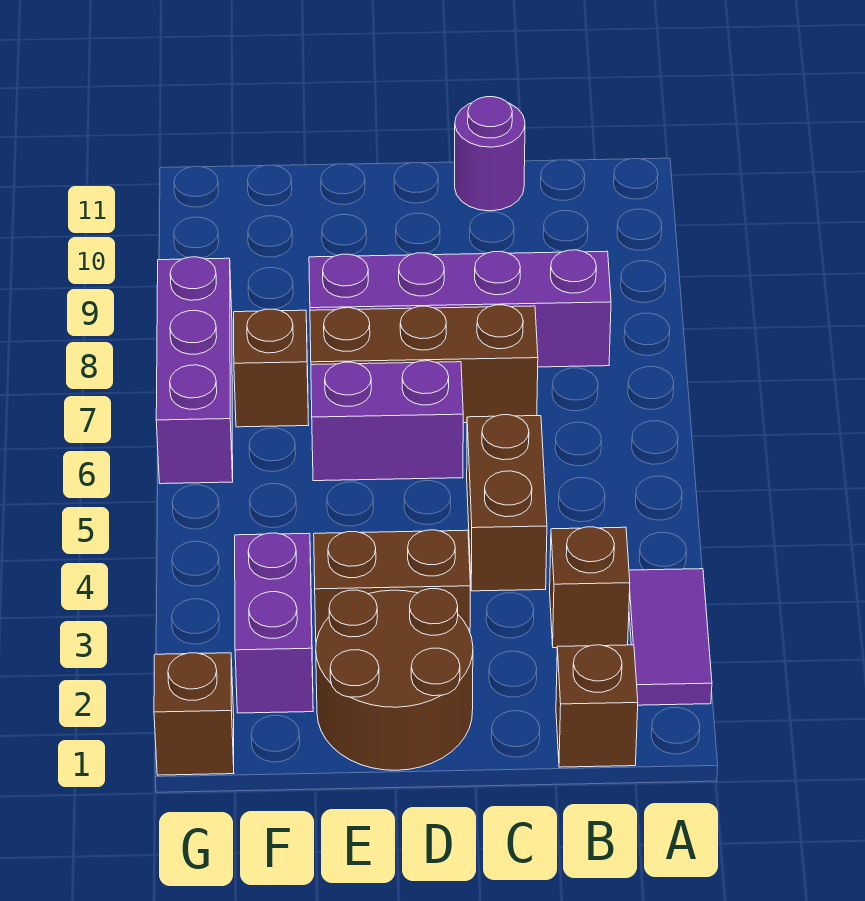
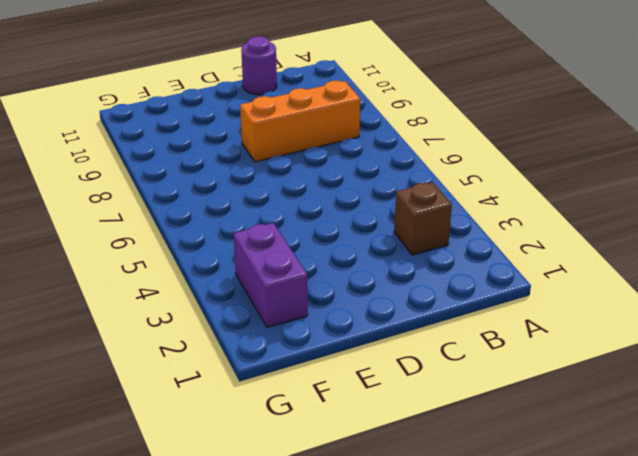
orange brick B8:D8 level 1 -> purple brick B8:E8 level 1
none -> purple tile A2:A3 level 1
none -> brown brick B1 level 1
none -> brown brick C4:C5 level 1

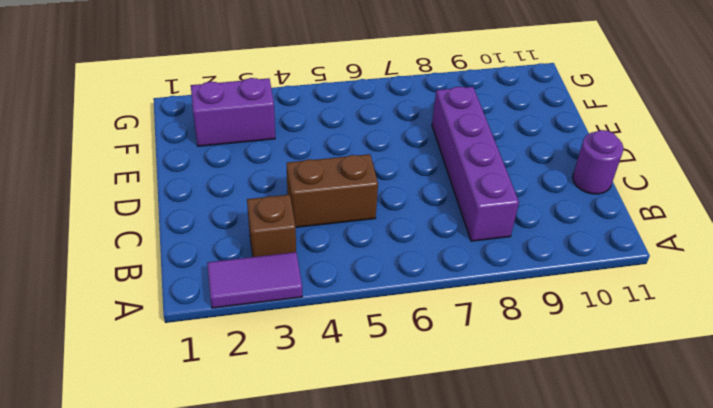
none -> brown brick B1 level 1
none -> brown brick C7:E7 level 1
none -> brown round brick D1:E2 level 1

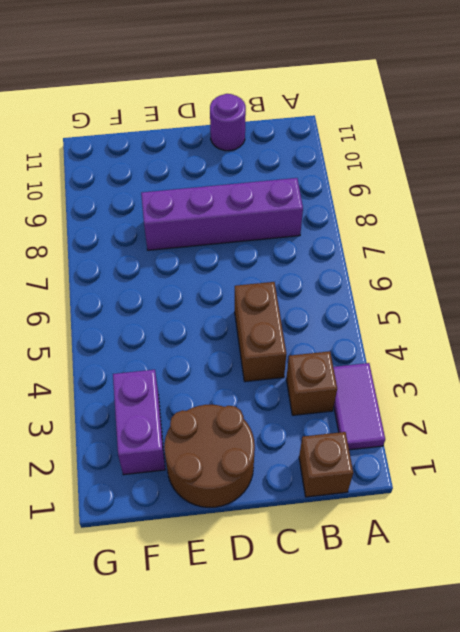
none -> brown brick C7:E7 level 1
none -> brown brick D3:E3 level 1
none -> purple brick D6:E6 level 1

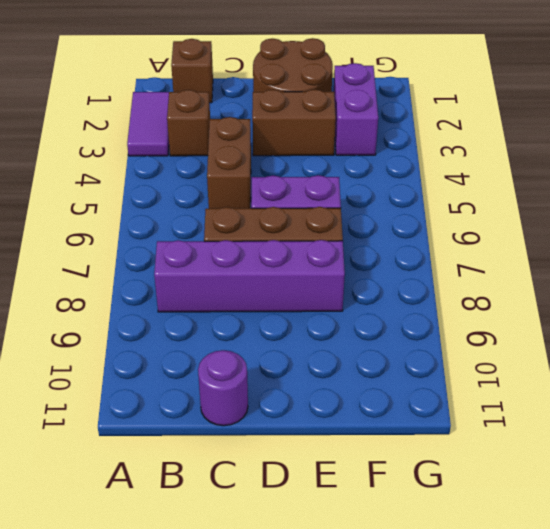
none -> brown brick F7 level 1
none -> brown brick G1 level 1
none -> purple brick G6:G8 level 1

